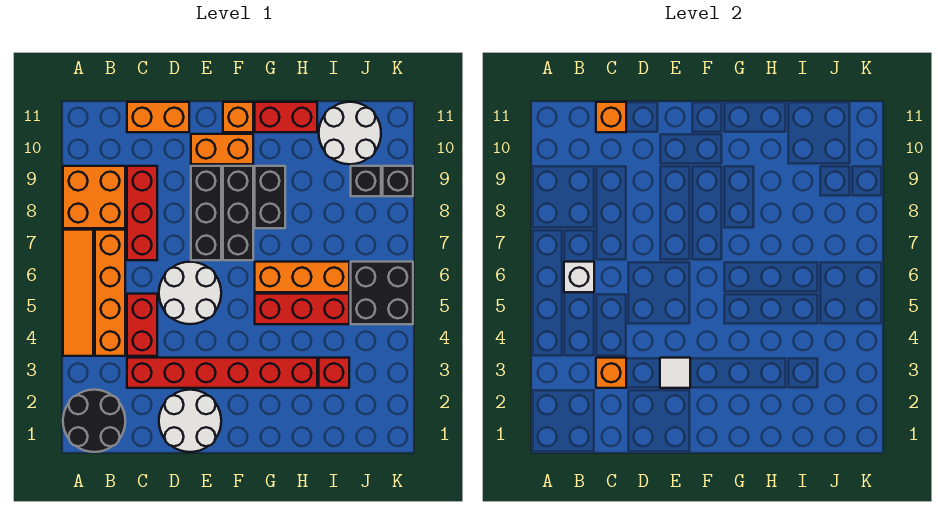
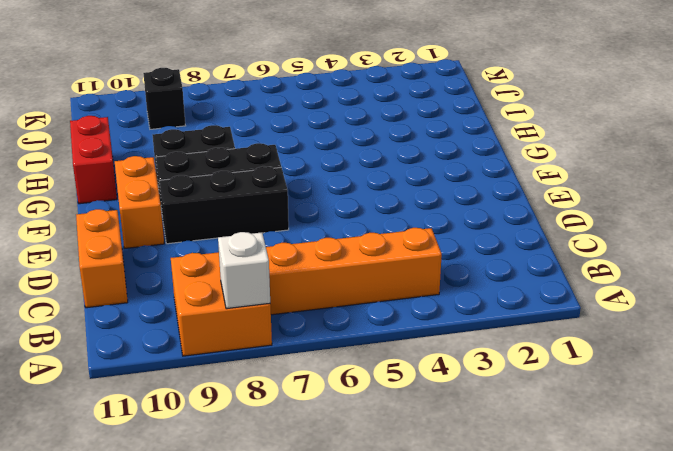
white brick A8 level 2 -> white brick B6 level 2
none -> black round brick A1:B2 level 1
none -> orange tile A4:A7 level 1
none -> red brick C3:H3 level 1

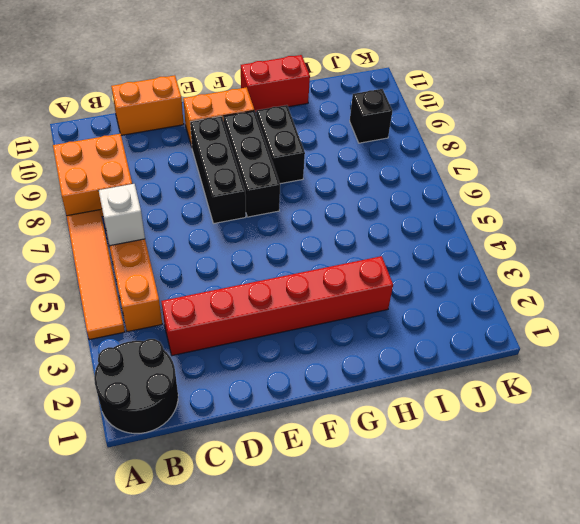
none -> red brick C4:C5 level 1
none -> red brick C7:C9 level 1
none -> white round brick D1:E2 level 1

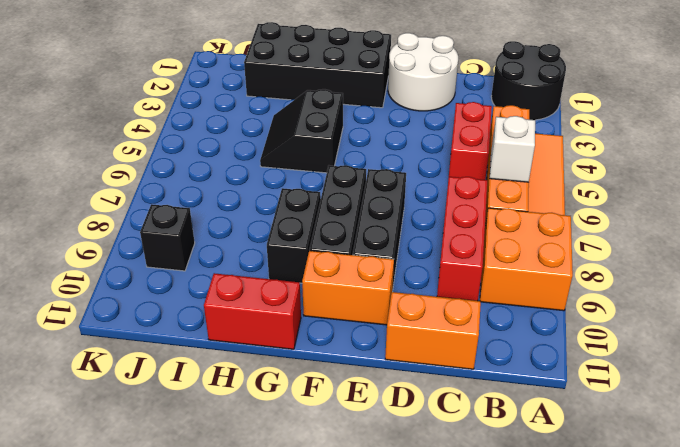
black brick F1:I2 level 1 -> none
black slope G4:H5 level 1 top G -> red brick G5:I5 level 1
none -> red brick C3:H3 level 1
none -> white round brick D5:E6 level 1
none -> orange brick F11 level 1

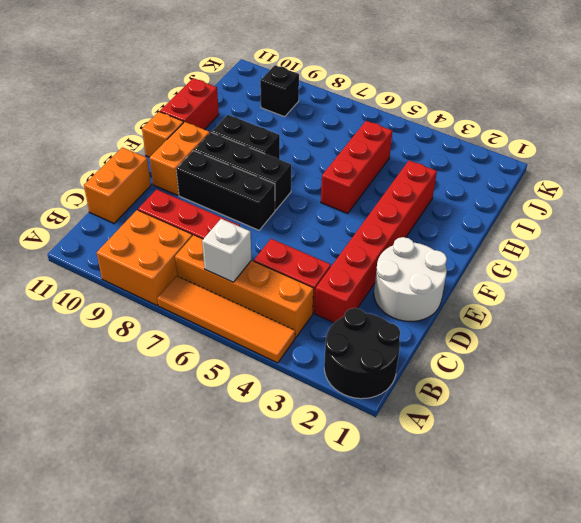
none -> white round brick D5:E6 level 1
none -> orange brick G6:I6 level 1
none -> red brick I3 level 1

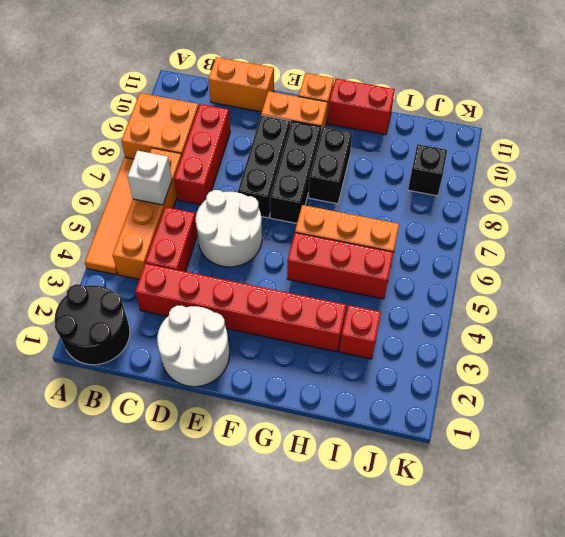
none -> white round brick I10:J11 level 1
none -> black brick J5:K6 level 1
none -> black brick K9 level 1

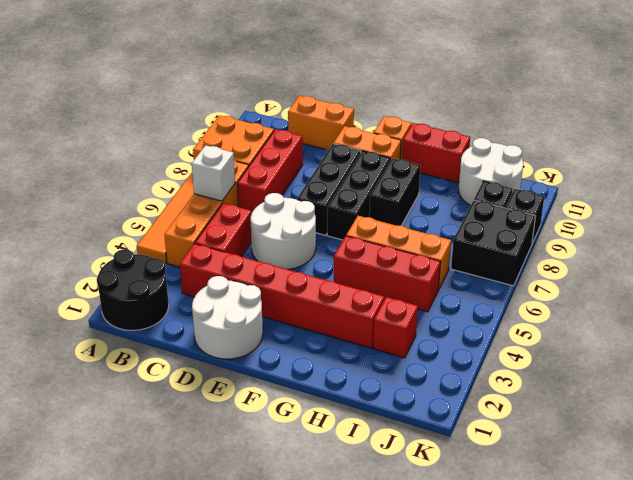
black brick J7:K8 level 1 -> black brick J5:K6 level 1
none -> orange brick C3 level 2
none -> orange brick C11 level 2
none -> white tile E3 level 2

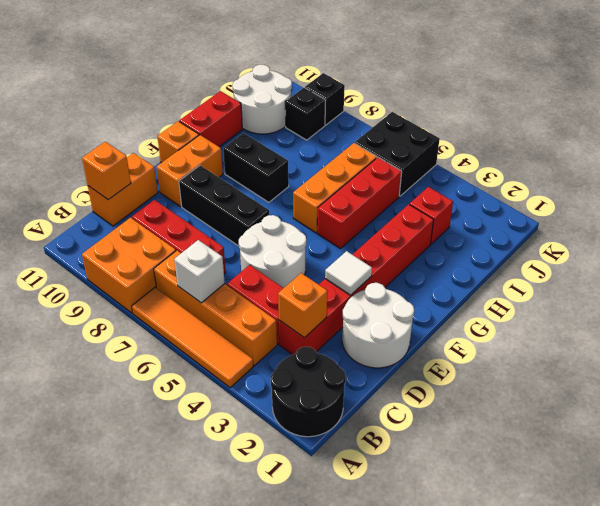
none -> black brick F7:F9 level 1

